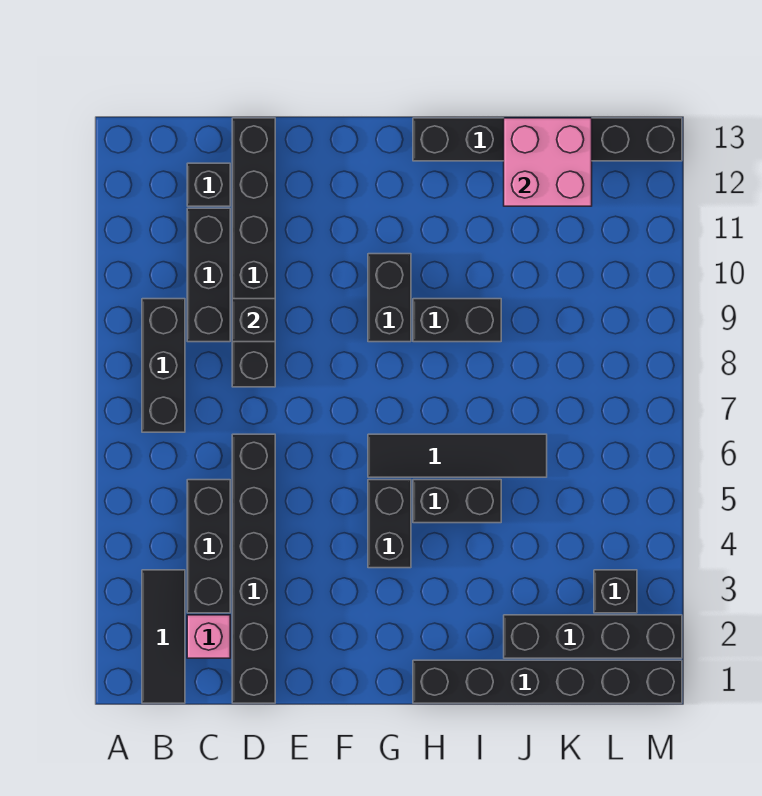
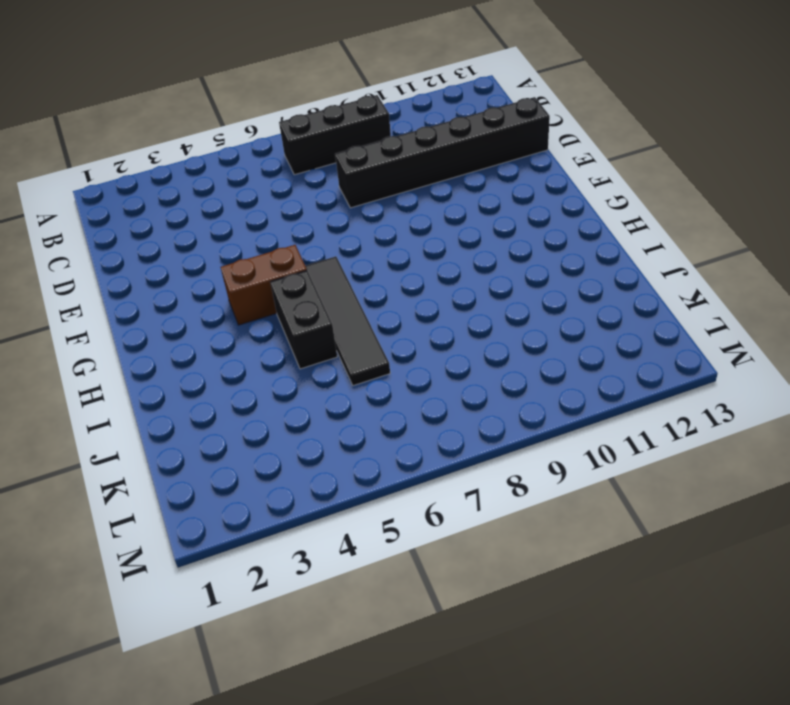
brown brick G4:G5 level 1 -> black brick G4:G5 level 1
none -> black tile B1:B3 level 1
none -> pink brick C2 level 1
none -> black brick C3:C5 level 1

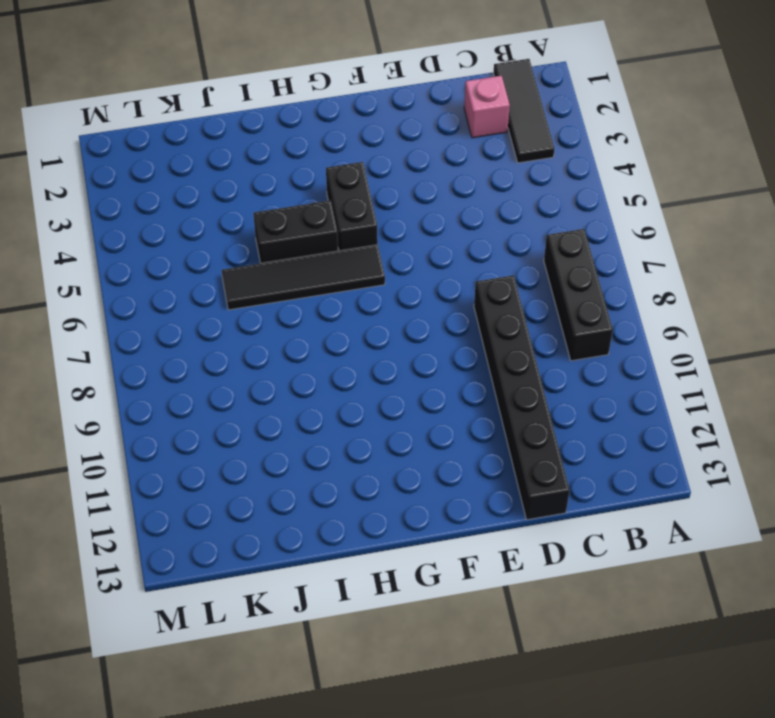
none -> black brick C3:C5 level 1
none -> black brick C9:C11 level 1
none -> black brick C12 level 1

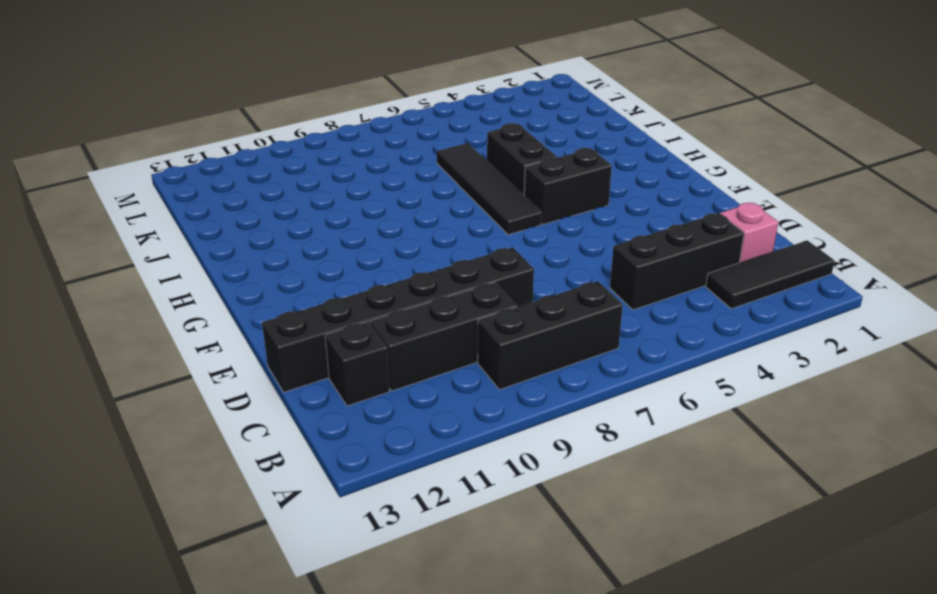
none -> black brick D1:D6 level 1
none -> black brick G9:G10 level 1
none -> black brick H1:M1 level 1

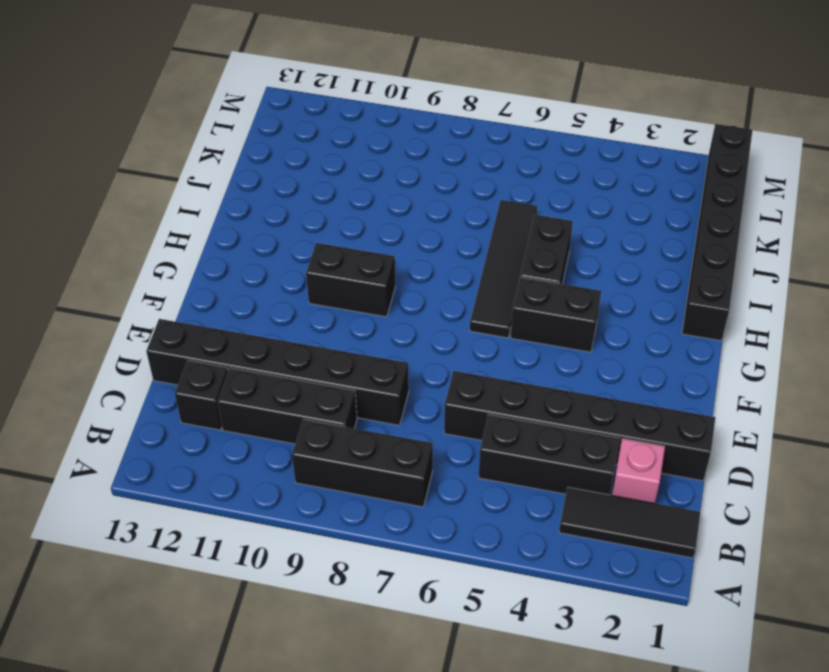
none -> black brick H9:I9 level 1
none -> black brick H13:M13 level 1
none -> black brick J2:M2 level 1

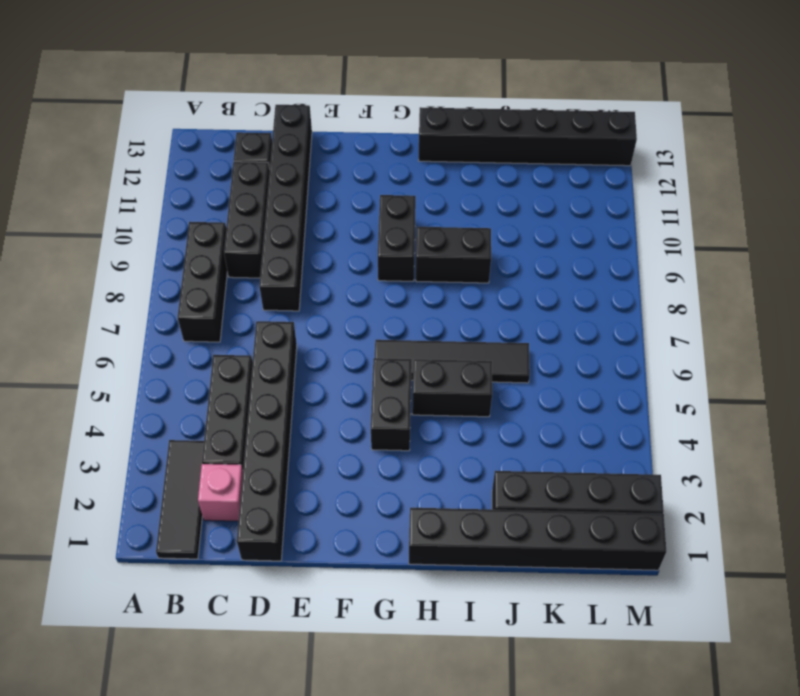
none -> black brick L3 level 1
none -> black brick D9 level 2
none -> pink brick J12:K13 level 2

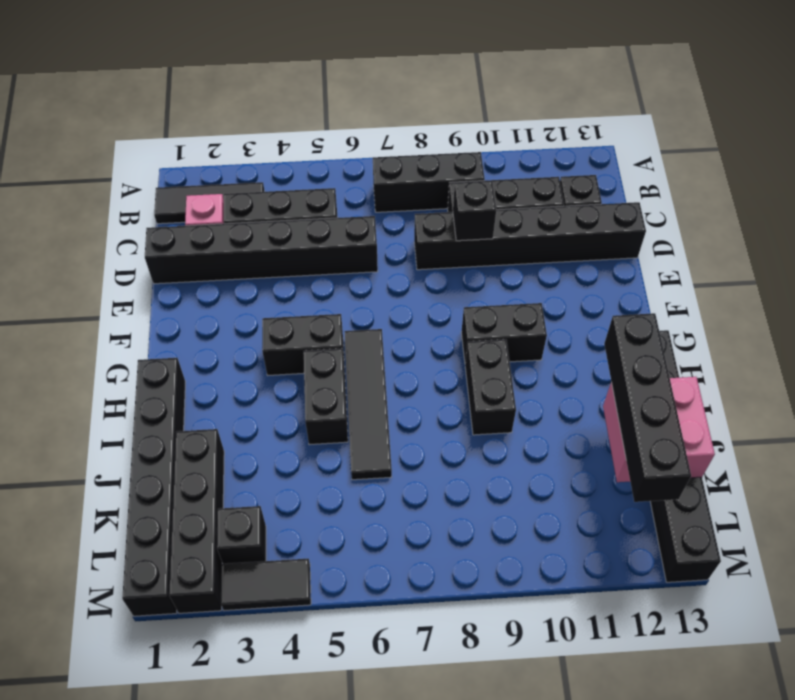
black brick I12:L12 level 3 -> none
black tile M3:M4 level 1 -> none

